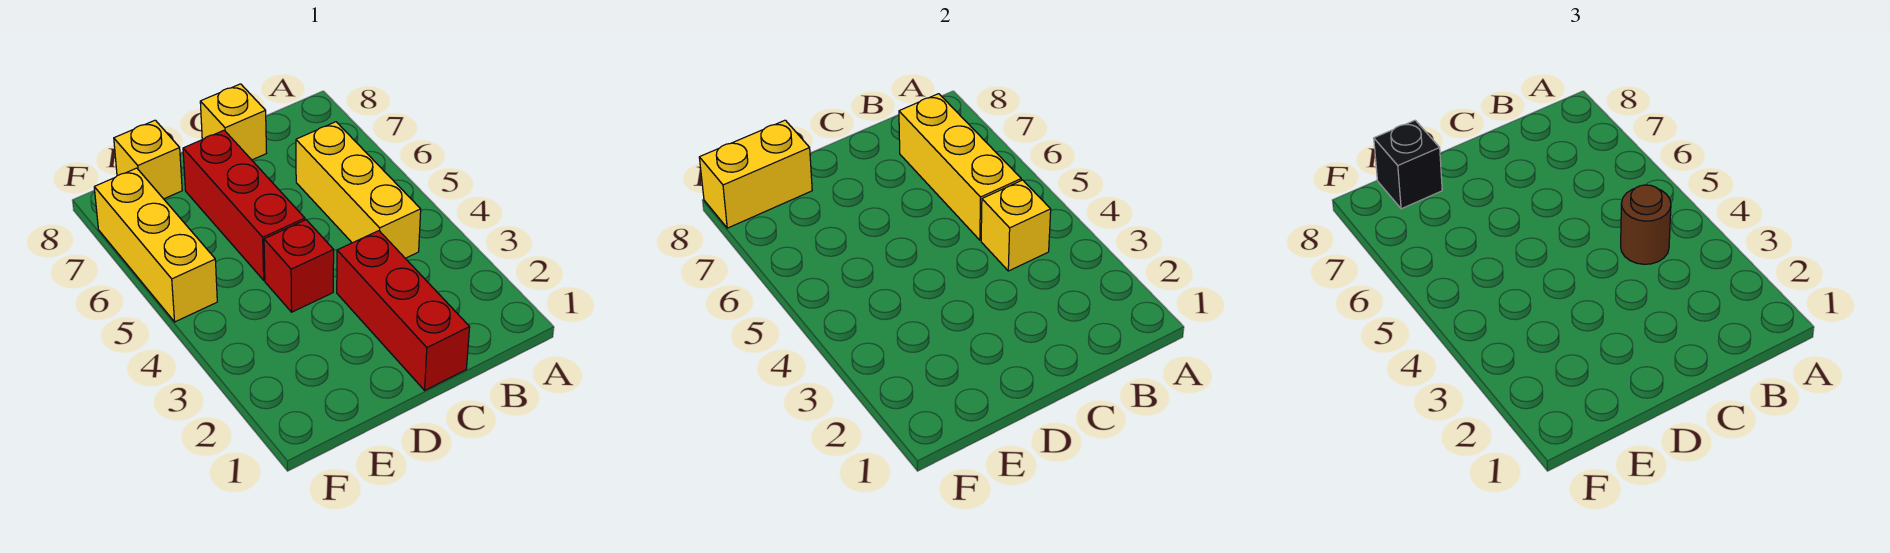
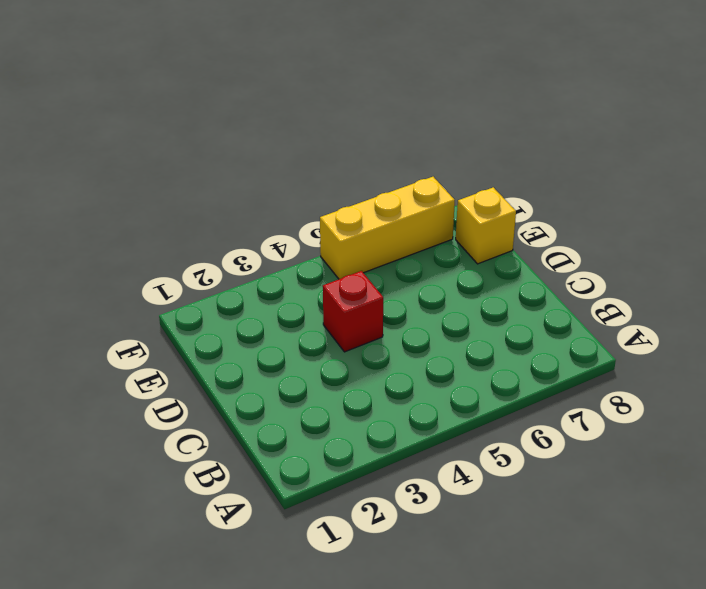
none -> yellow brick B4:B6 level 1
none -> red brick C1:C3 level 1
none -> yellow brick C8 level 1

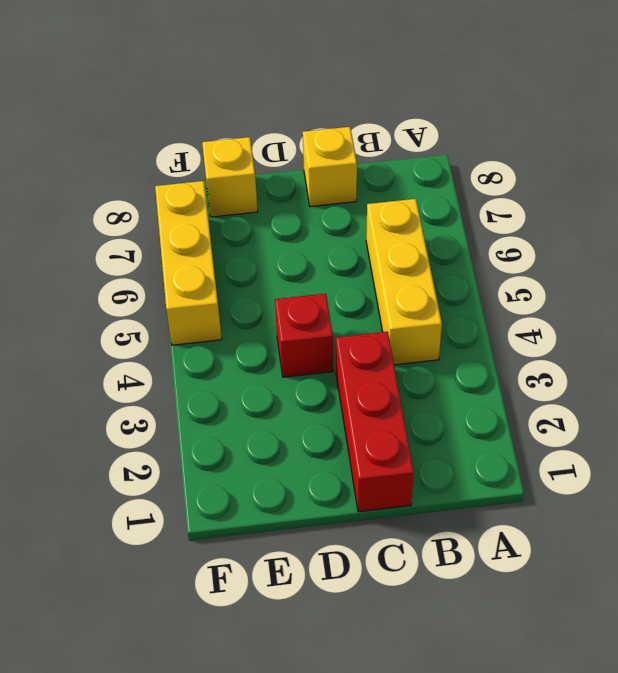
none -> red brick D5:D7 level 1
none -> yellow brick B4 level 2
none -> yellow brick B5:B7 level 2

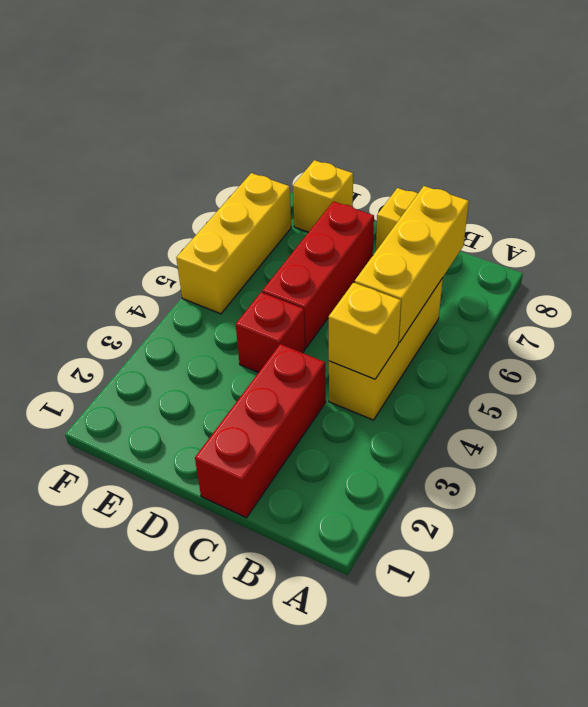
none -> yellow brick E8:F8 level 2
none -> brown round brick B4 level 3
none -> black brick E8 level 3

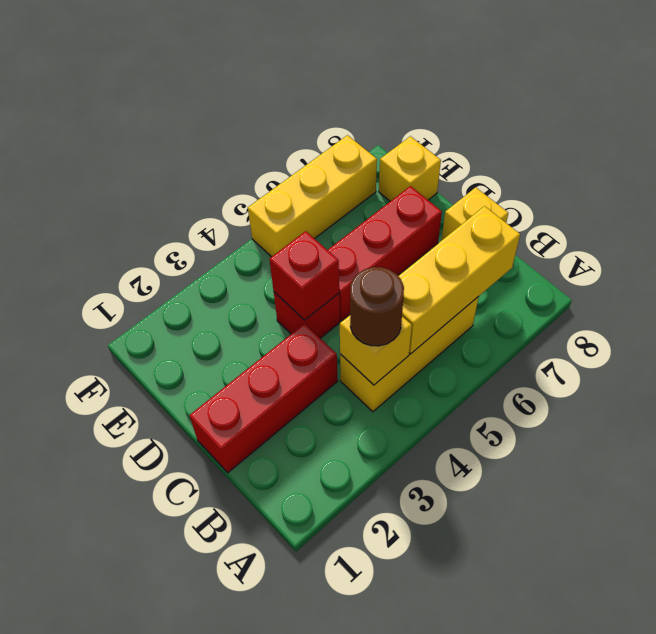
red brick D4 level 2 -> none
none -> yellow brick E8:F8 level 2
none -> black brick E8 level 3

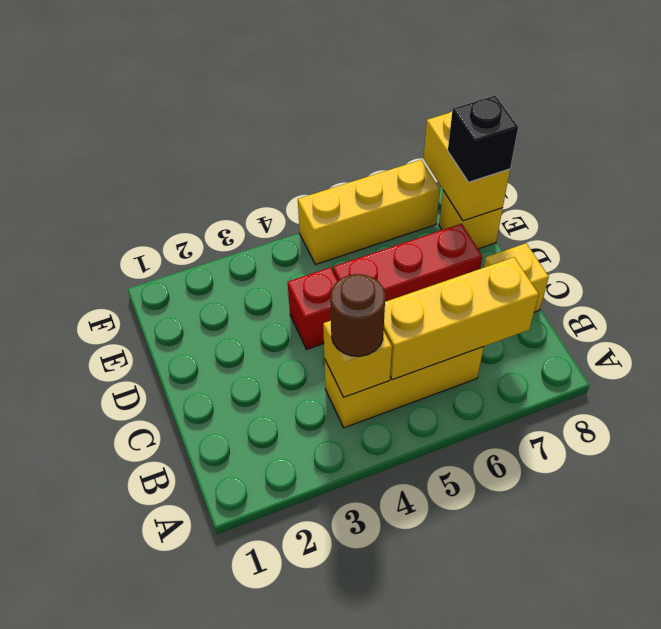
none -> red brick C1:C3 level 1

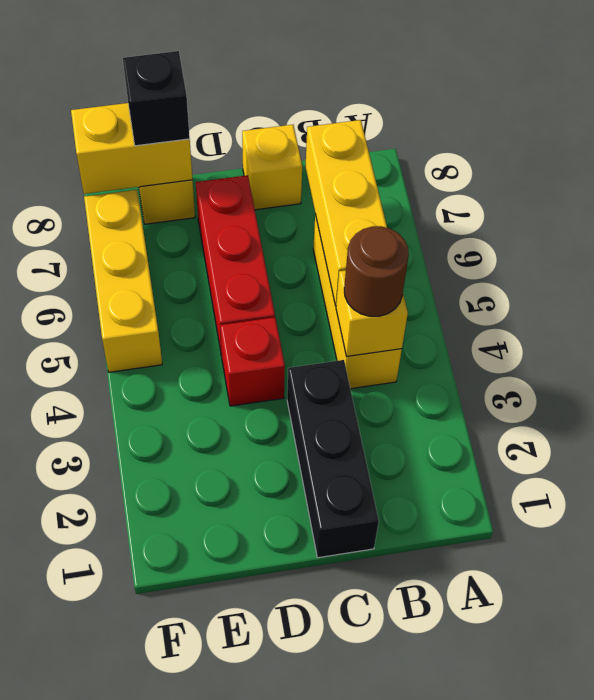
black brick C1:C3 level 1 -> red brick C1:C3 level 1

